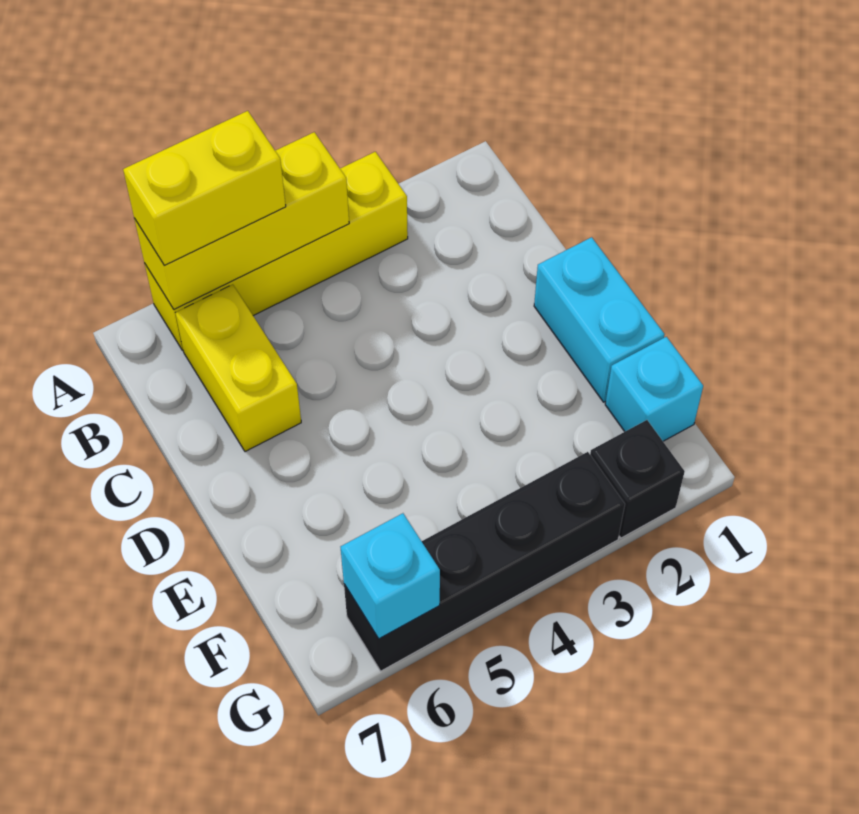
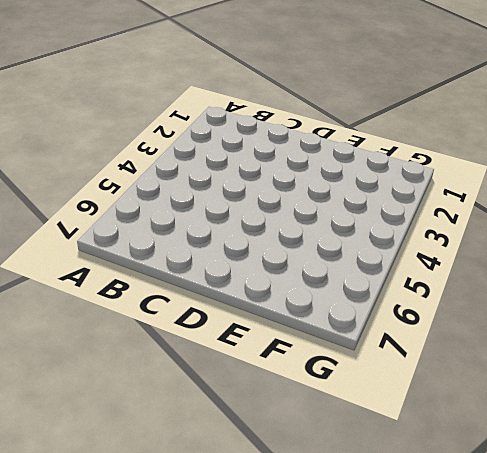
none -> yellow brick A3:A6 level 1
none -> yellow brick B6:C6 level 1

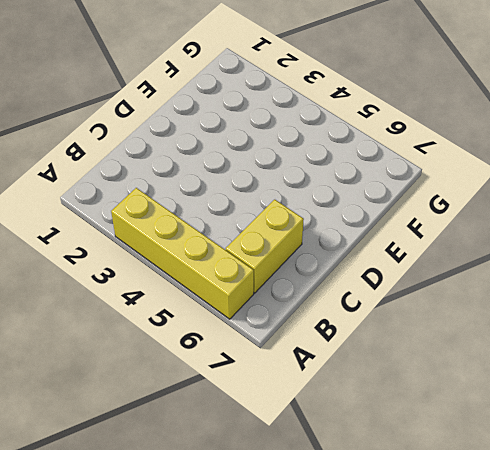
none -> cyan brick D1:E1 level 1
none -> cyan brick F1 level 1

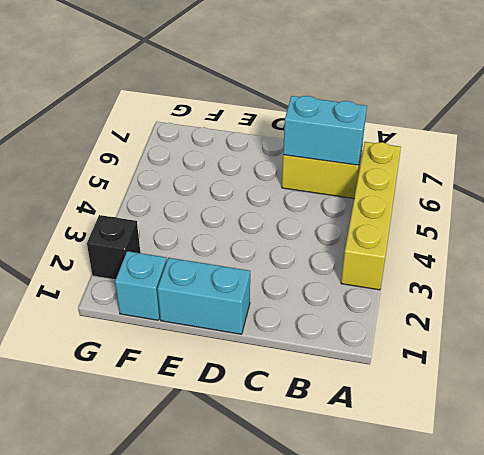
cyan brick B6:C6 level 2 -> none
none -> black brick G3:G6 level 1
none -> yellow brick A4:A6 level 2

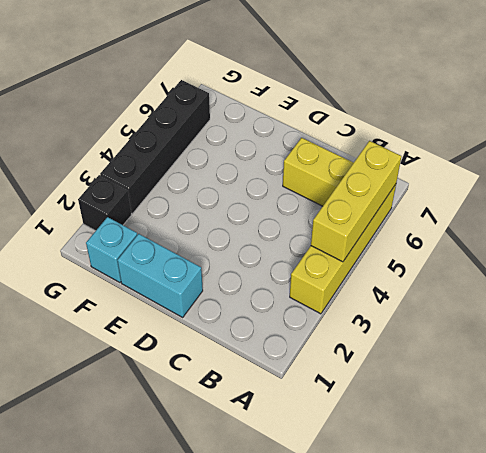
none -> cyan brick G6 level 2
none -> yellow brick A5:A6 level 3

